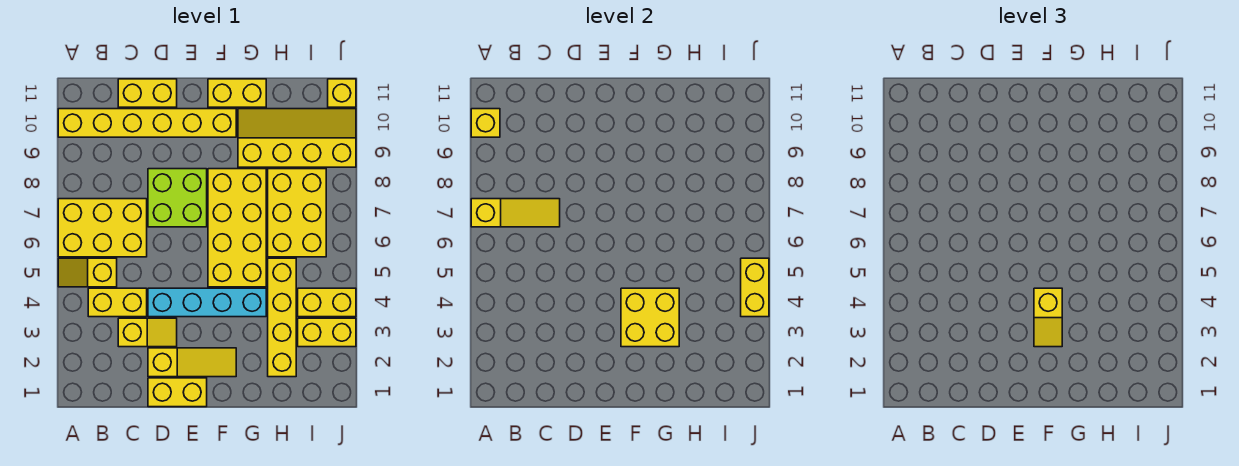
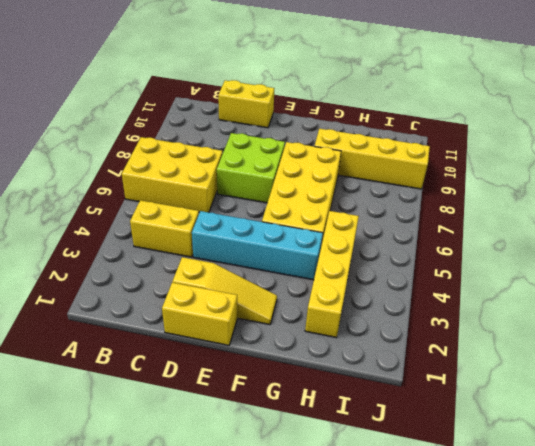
none -> yellow slope A5:B5 level 1 top B
none -> yellow brick A10:F10 level 1
none -> yellow slope C3:D3 level 1 top C

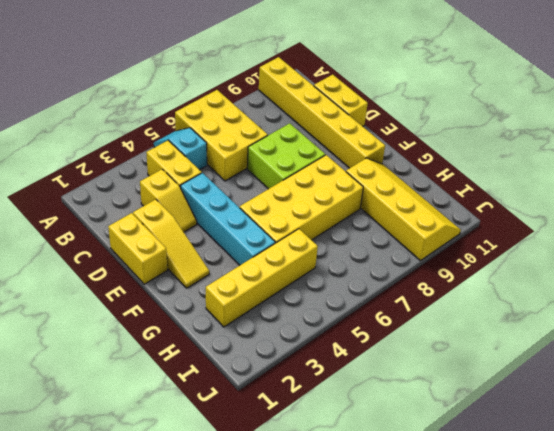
cyan slope A5:B5 level 1 top B -> yellow slope A5:B5 level 1 top B
none -> yellow brick F11:G11 level 1
none -> yellow brick H6:I8 level 1
none -> yellow brick I3:J3 level 1

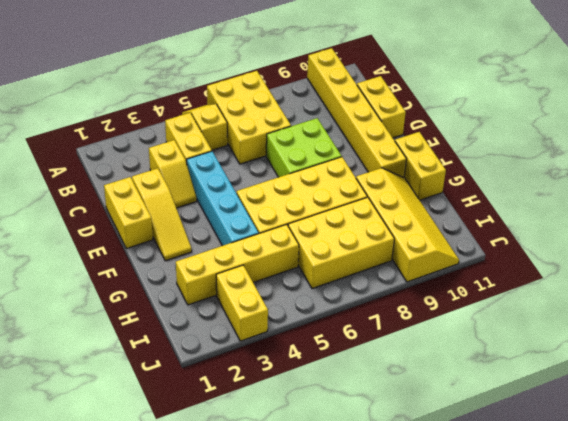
none -> yellow brick I4:J4 level 1
none -> yellow brick J11 level 1
none -> yellow slope A7:C7 level 2 top A

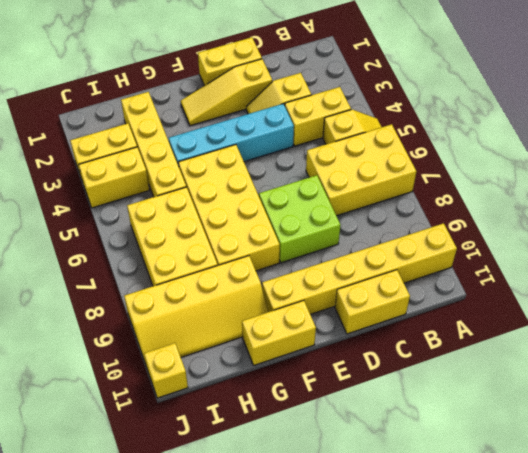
none -> yellow slope A7:C7 level 2 top A
none -> yellow brick A10 level 2
none -> yellow brick F3:G4 level 2

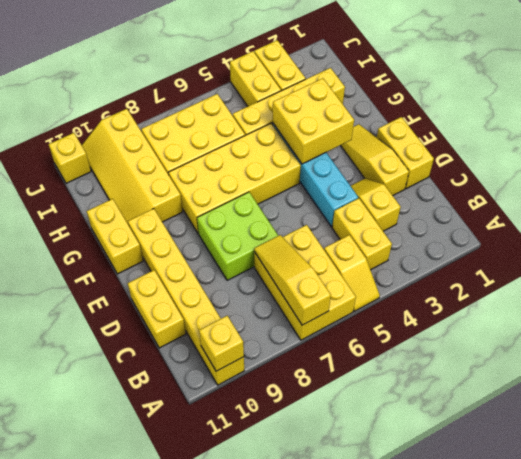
none -> yellow brick J4:J5 level 2
none -> yellow slope F3:F4 level 3 top 4

